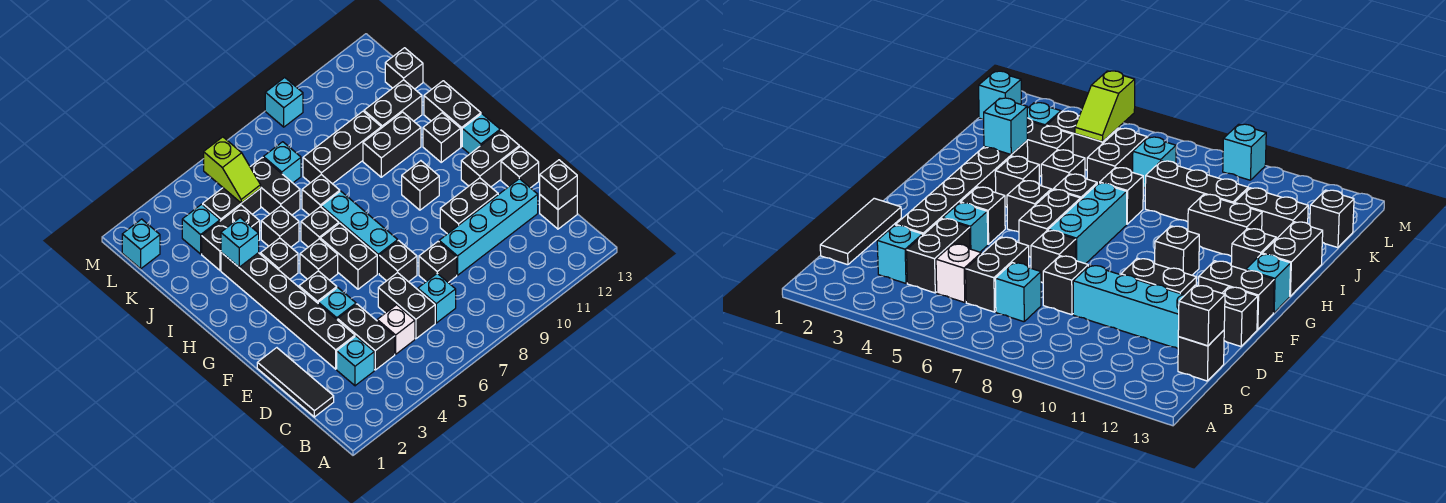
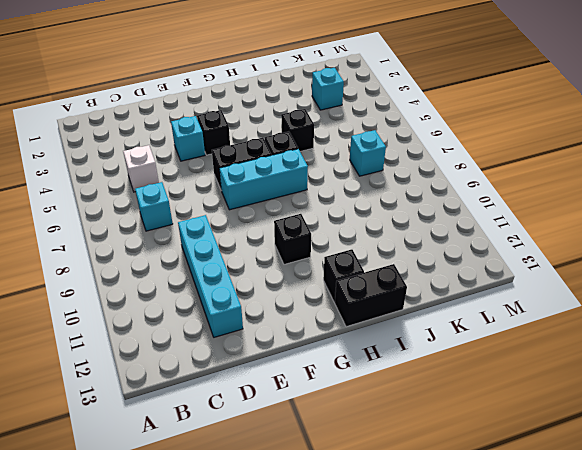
none -> black tile C1:E1 level 1
none -> cyan brick C3 level 1
none -> black brick C4:D4 level 1
none -> black brick C6:D6 level 1

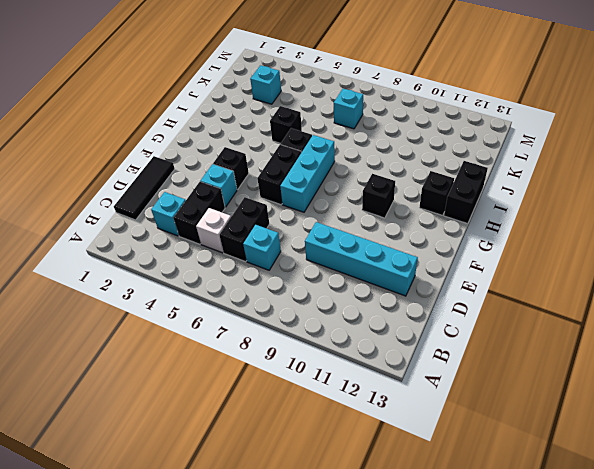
none -> black brick C13 level 1
none -> black brick D3:I3 level 1
none -> black brick D8 level 1
none -> black brick E7 level 1

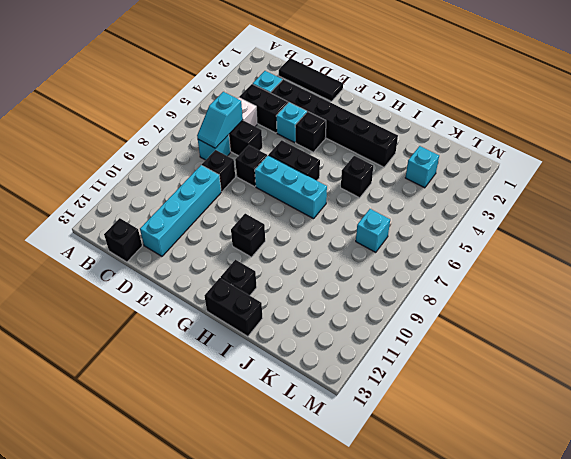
cyan slope C6:C7 level 2 top 6 -> none
none -> black brick E10:E11 level 1
none -> black brick E13 level 1
none -> black brick F12:F13 level 1
none -> black brick G5 level 1

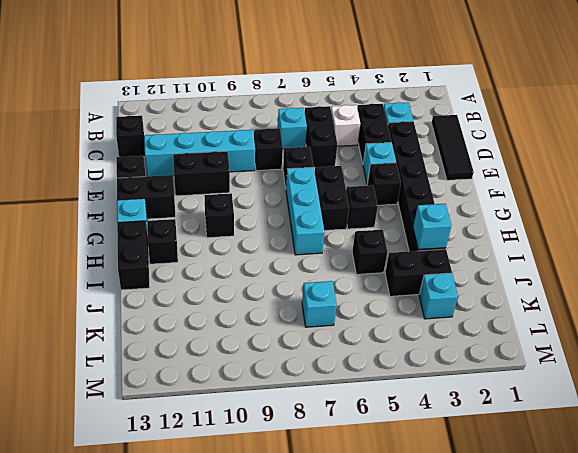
none -> black brick H4 level 1
none -> black brick H6 level 1
none -> black brick I7 level 1
none -> black brick I10:I11 level 1

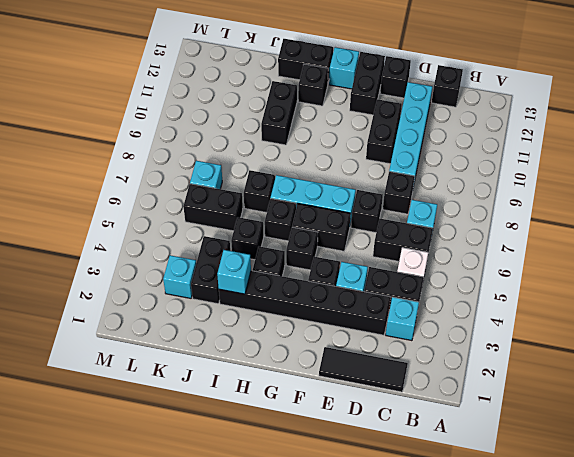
none -> black brick G10 level 1
none -> black brick J8:J10 level 1
none -> black brick J11:J12 level 1
none -> black brick K4:K5 level 1

